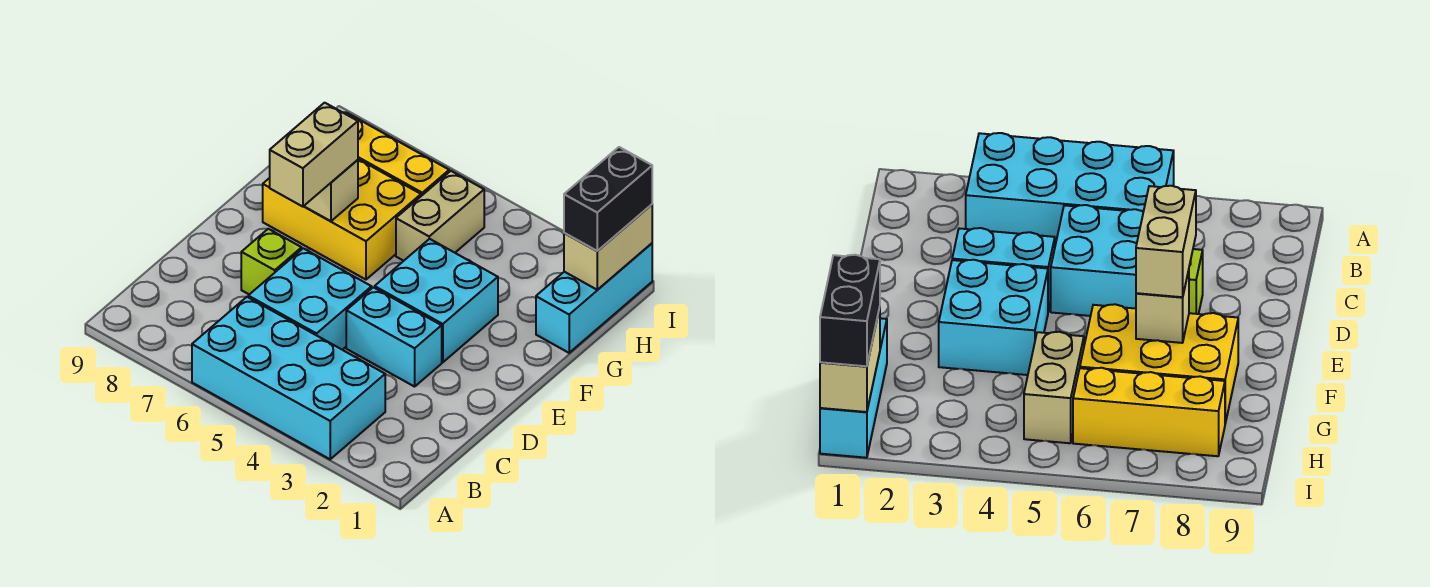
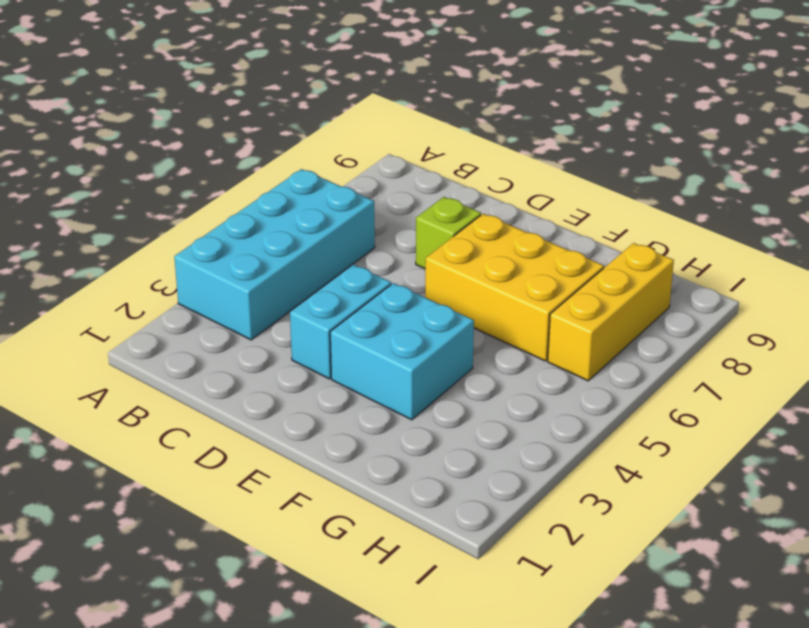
yellow brick E6:G7 level 1 -> yellow brick F6:G8 level 1
none -> cyan brick C5:D6 level 1
none -> cyan brick G1:I1 level 1
none -> tan brick G5:H5 level 1

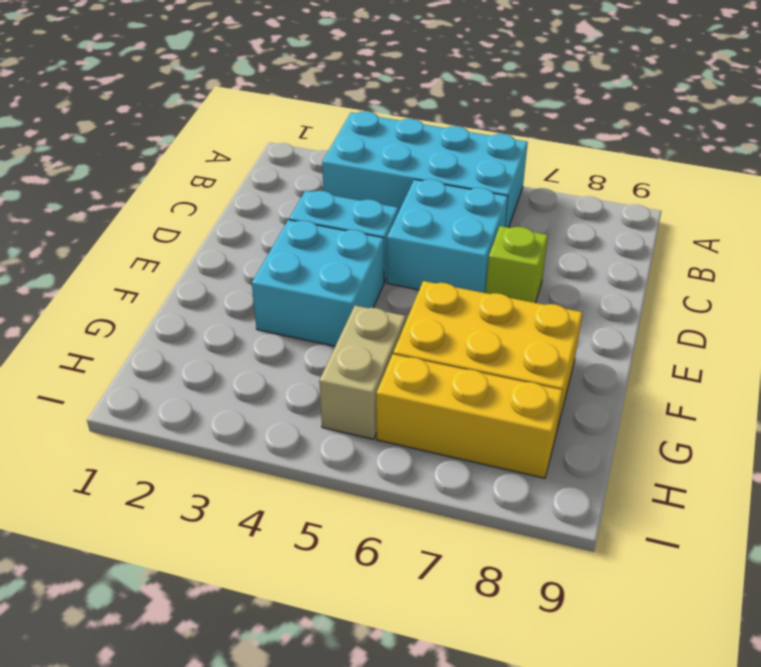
none -> cyan brick G1:I1 level 1
none -> tan brick F7 level 2
none -> tan brick H1:I1 level 2

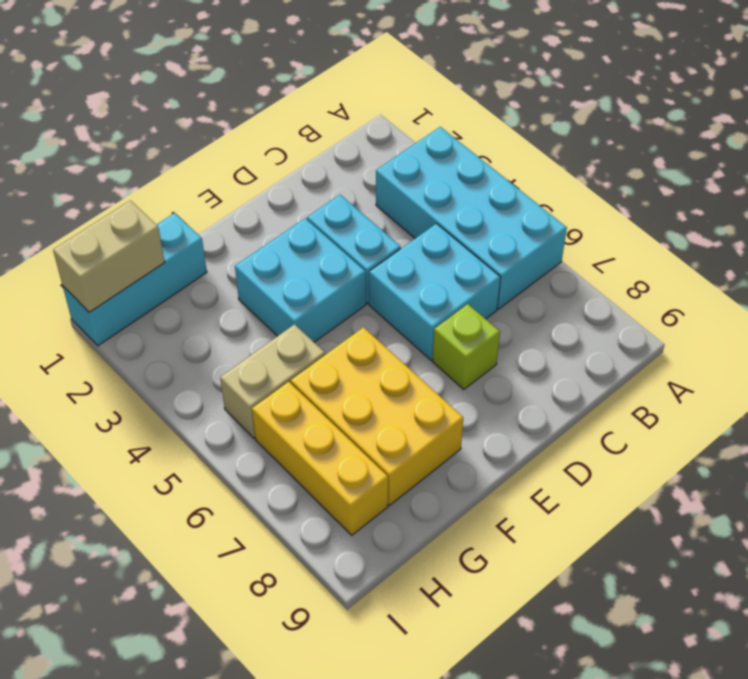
none -> tan brick F7 level 2
none -> tan brick E7:F7 level 3
none -> black brick H1:I1 level 3

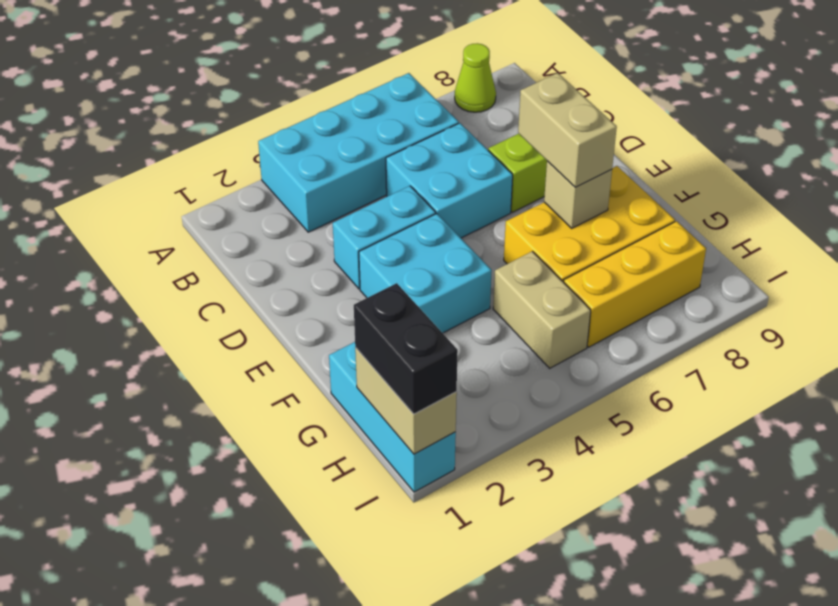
lime cone A8 level 1 -> none

